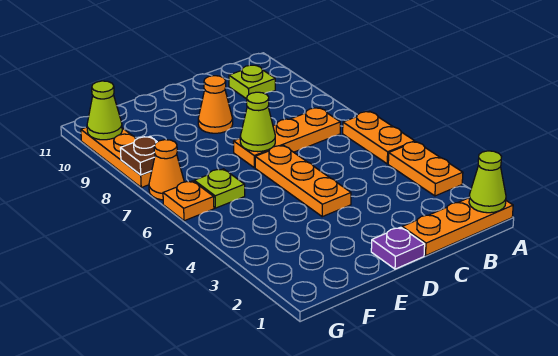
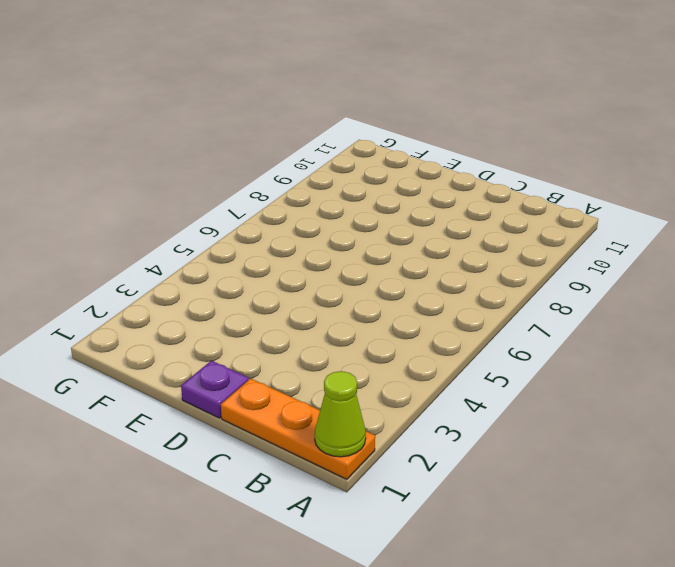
none -> orange plate A3:A4 level 1
none -> orange plate A5:A6 level 1
none -> orange plate B7:D7 level 1

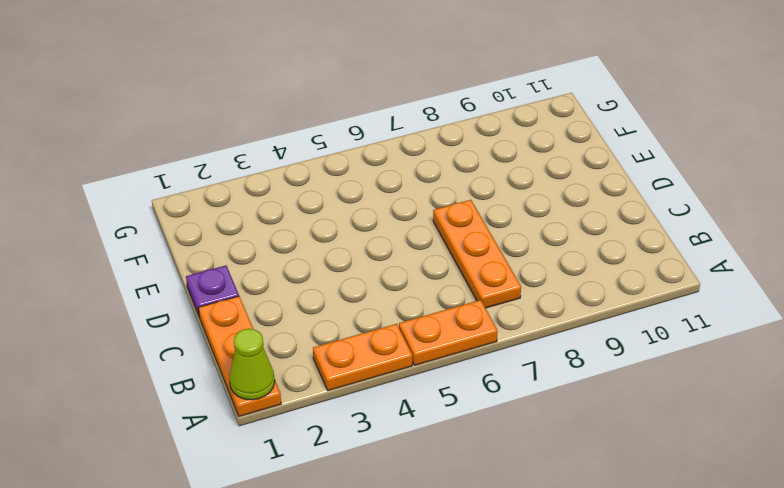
none -> lime plate B10 level 1
none -> orange plate D4:D6 level 1
none -> orange cone D9 level 1

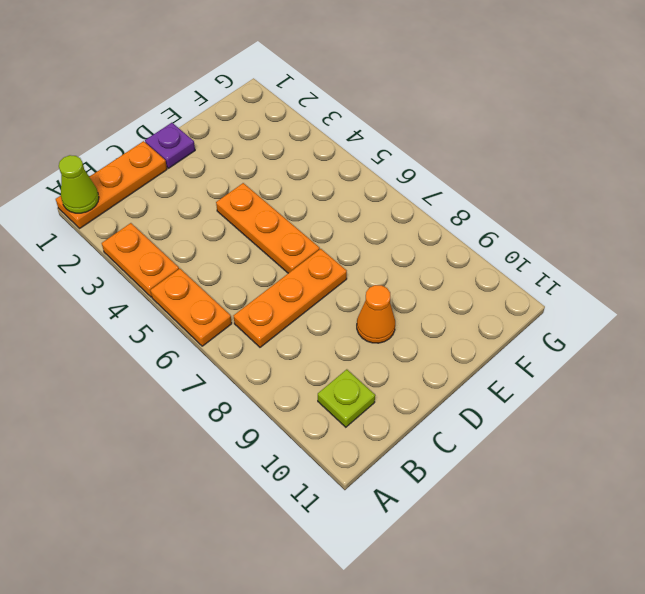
none -> lime plate F6 level 1
none -> orange plate G6 level 1
none -> orange cone G7 level 1

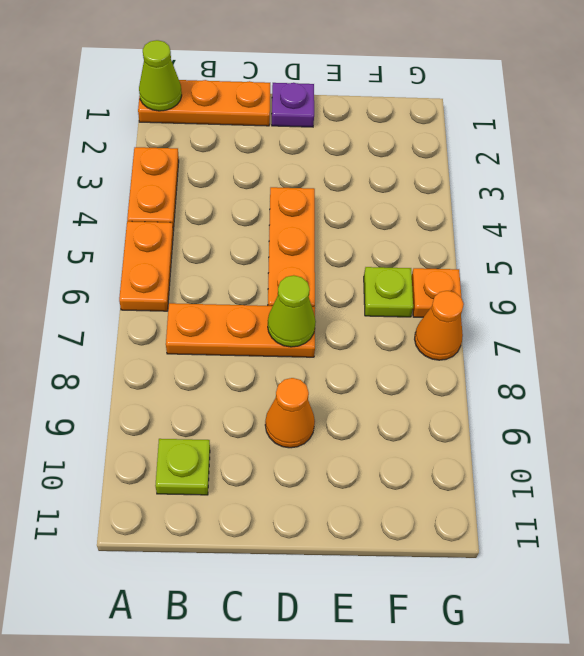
none -> orange plate G8:G10 level 1
none -> brown plate G8 level 2
none -> lime cone G10 level 2

